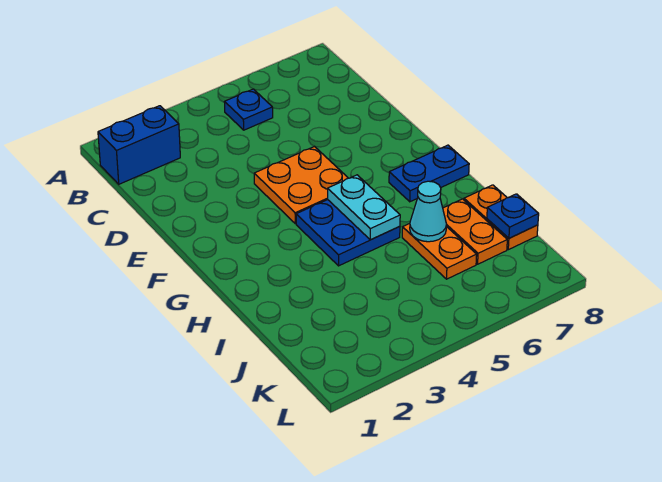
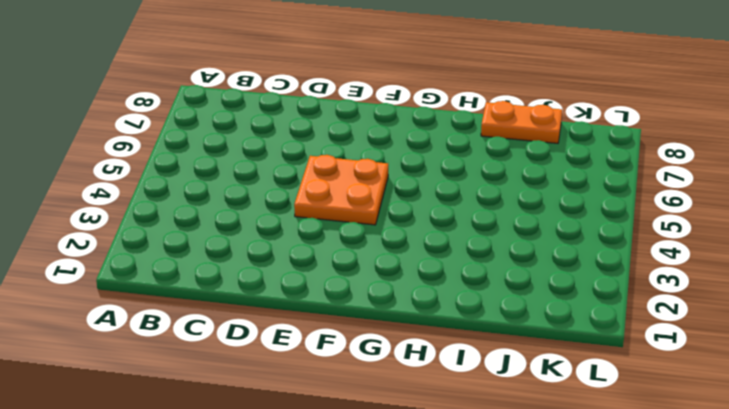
none -> blue brick B1:B2 level 1
none -> blue plate B5 level 1

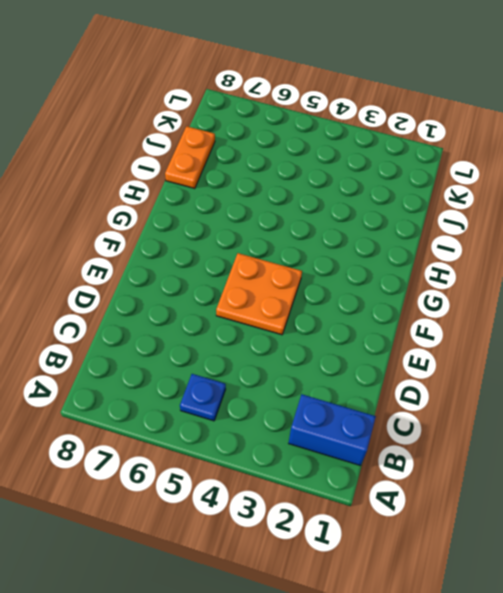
none -> blue plate G4:H5 level 1
none -> blue plate G7:G8 level 1

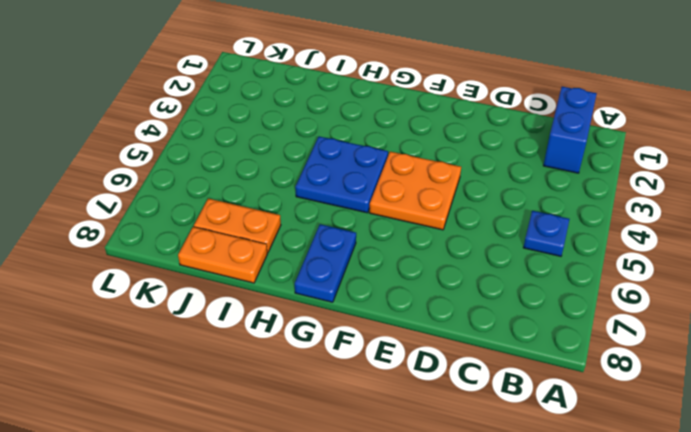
none -> orange plate I6:J6 level 1
none -> cyan plate G5:H5 level 2

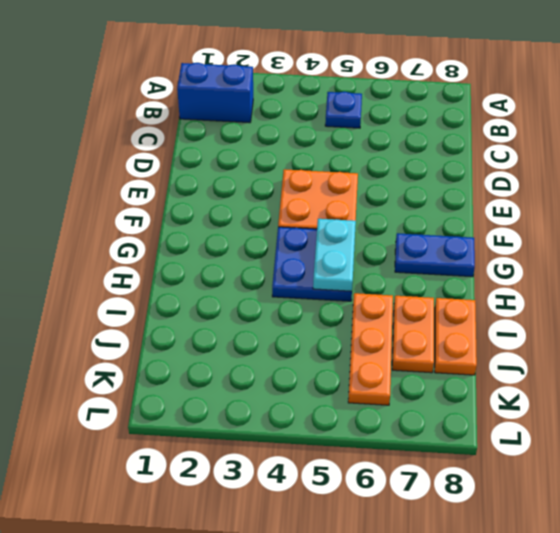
orange plate I6:K6 level 1 -> orange plate I6:J6 level 1
none -> cyan cone I6 level 2
none -> blue plate J8 level 2

